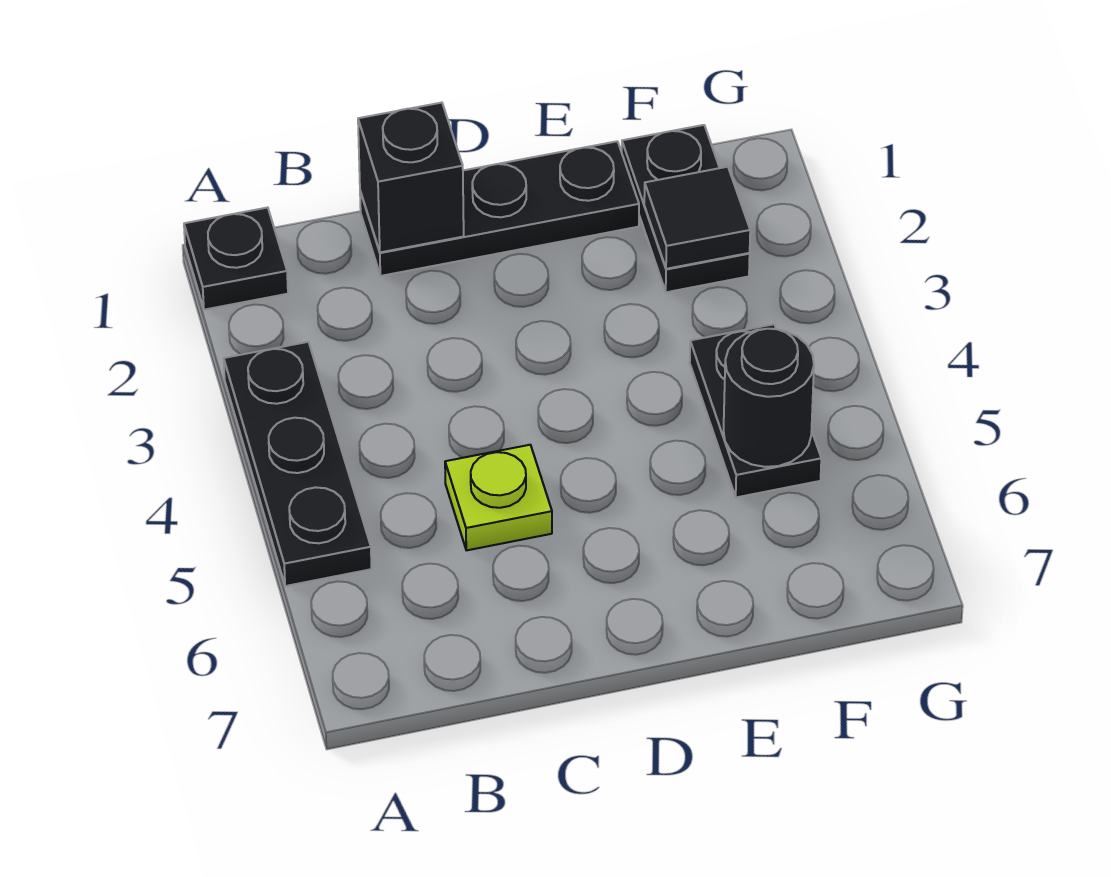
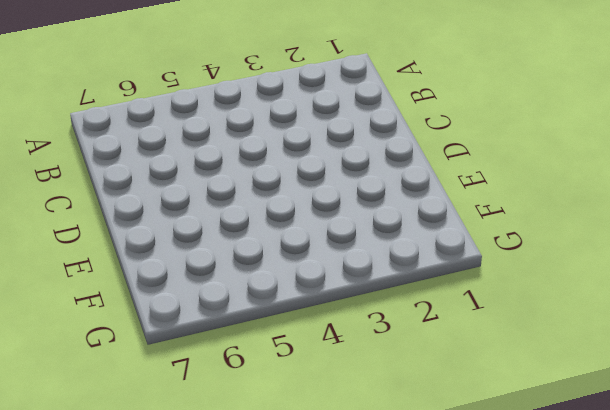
none -> black plate A1 level 1
none -> black plate A3:A5 level 1

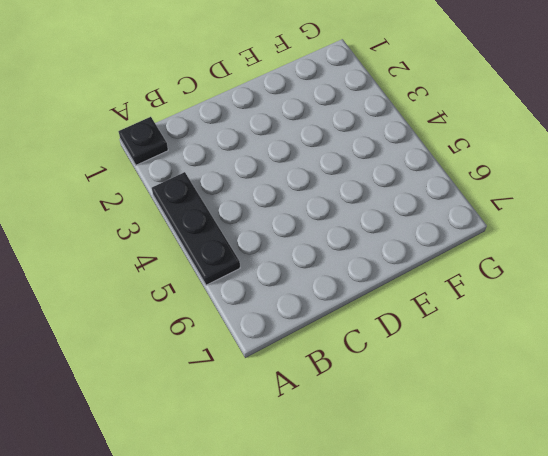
none -> black plate C1:E1 level 1
none -> lime plate C5 level 1

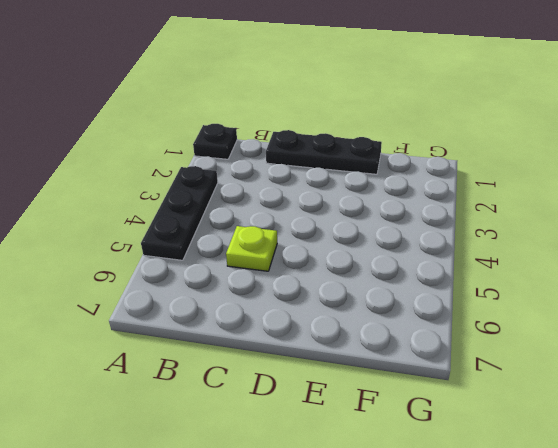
none -> black plate F1:F2 level 1
none -> black plate F4:F5 level 1

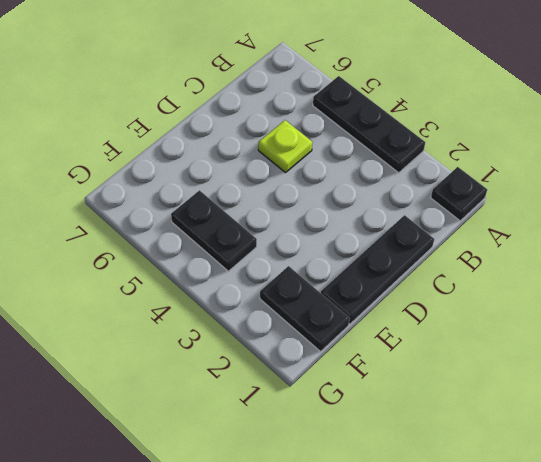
none -> black brick C1 level 2
none -> black tile F2 level 2

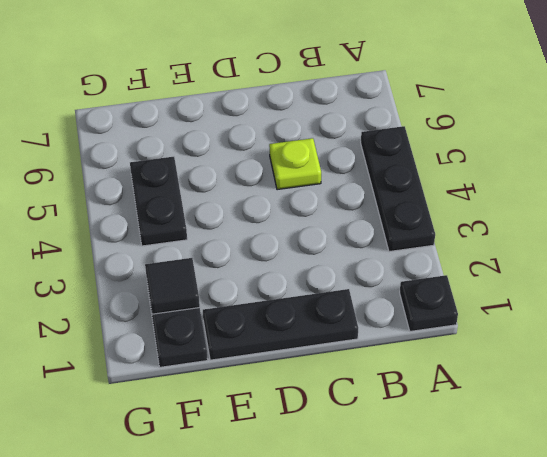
none -> black brick C1 level 2
none -> black round brick F5 level 2

